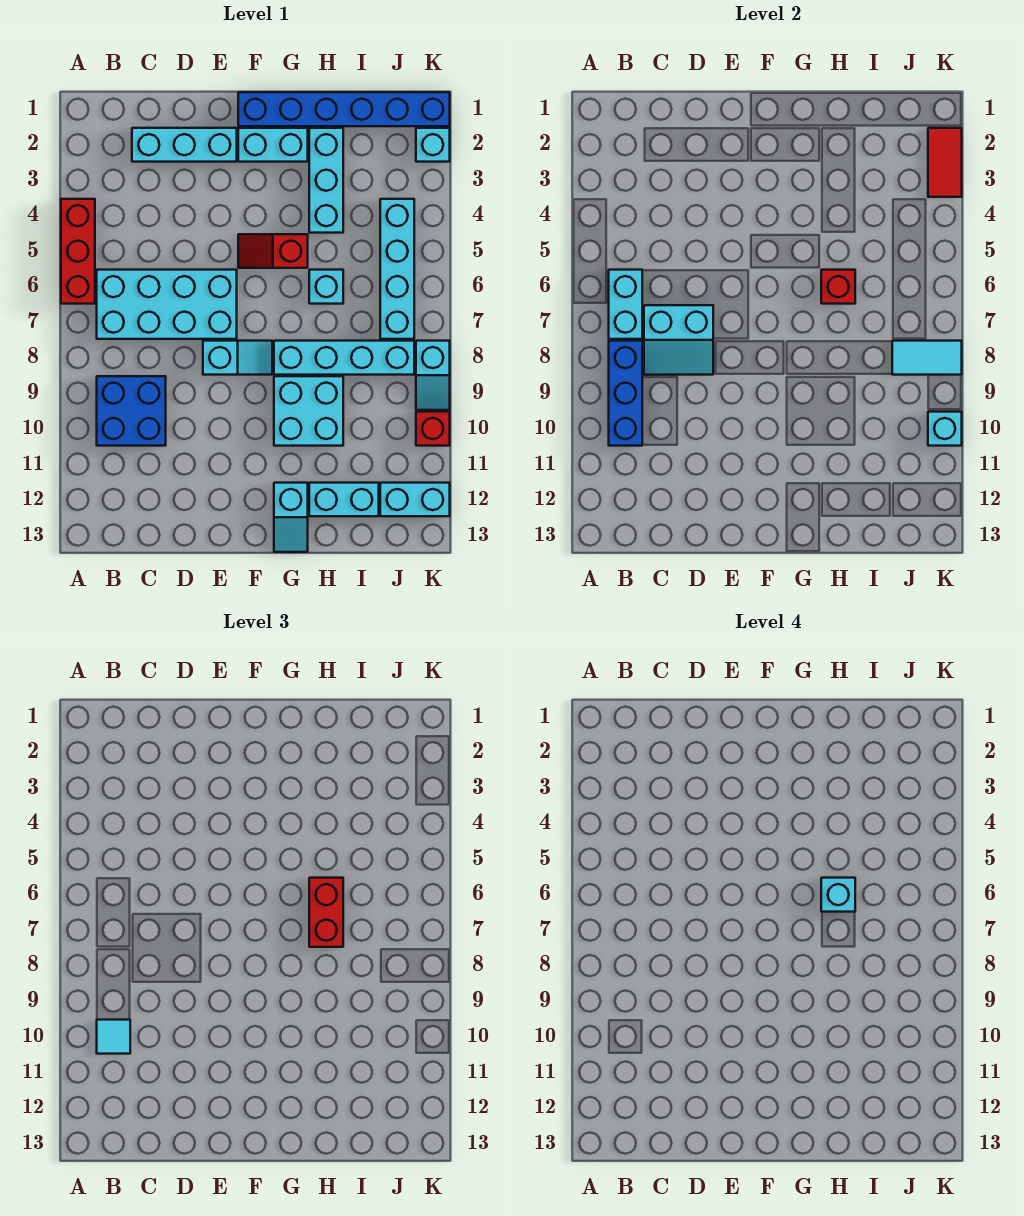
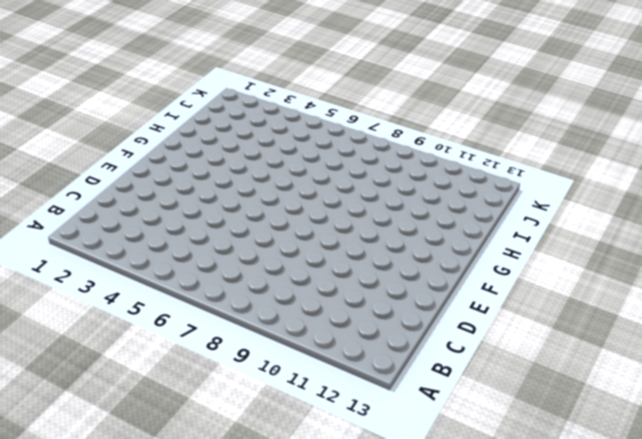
none -> red brick A4:A6 level 1
none -> cyan brick B6:E7 level 1
none -> blue brick B9:C10 level 1

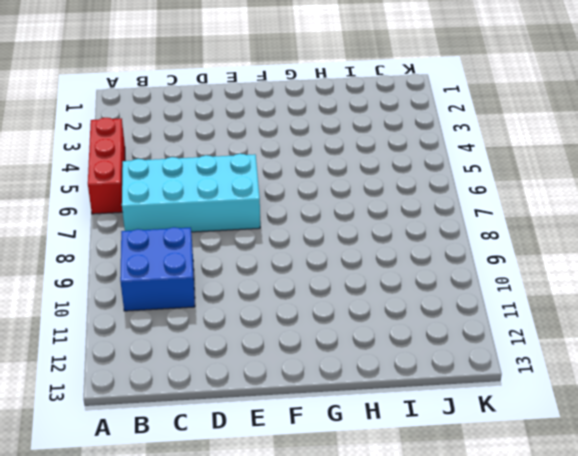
none -> cyan brick C2:E2 level 1
none -> cyan slope E8:F8 level 1 top E
none -> blue brick F1:K1 level 1

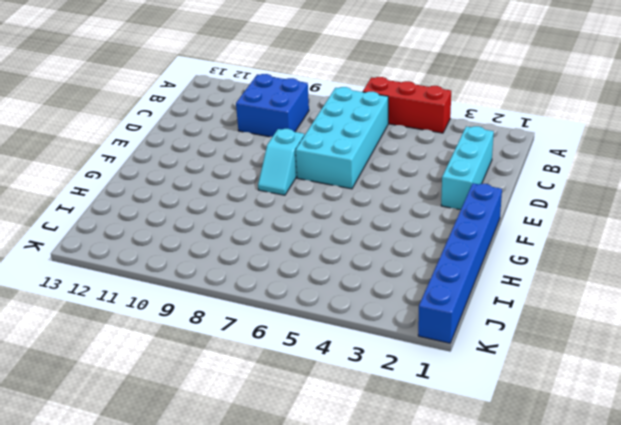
none -> cyan brick F2:G2 level 1
none -> red slope F5:G5 level 1 top G
none -> cyan brick G8:J8 level 1

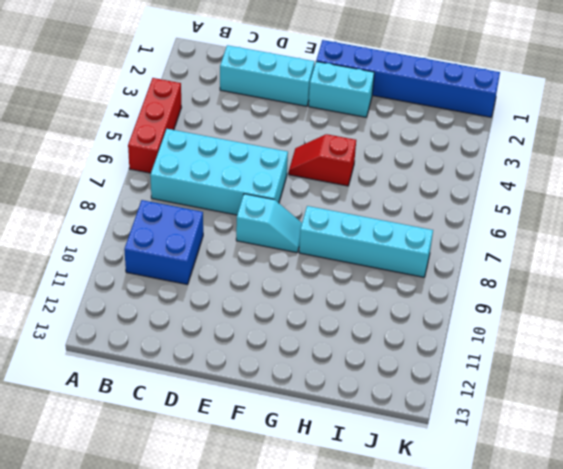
none -> cyan brick G9:H10 level 1
none -> cyan slope G12:G13 level 1 top 12
none -> cyan brick H2:H4 level 1

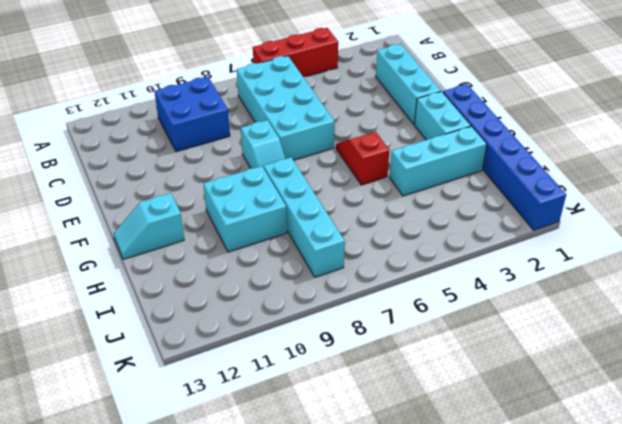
none -> cyan brick H6 level 1
none -> cyan brick H12:I12 level 1
none -> cyan brick J4:J7 level 1

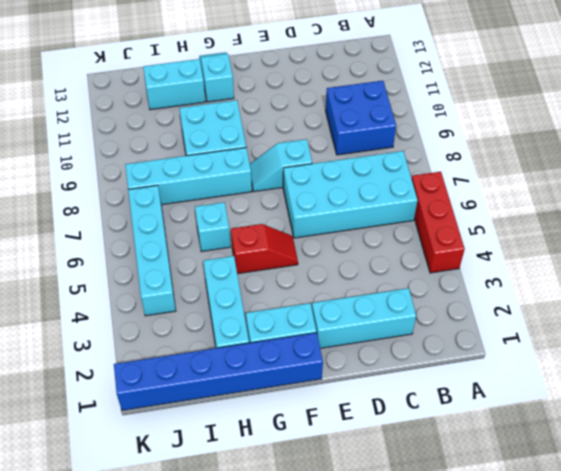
none -> cyan brick J12:K12 level 1
none -> cyan brick K2 level 1
none -> cyan slope K8:K9 level 1 top 8

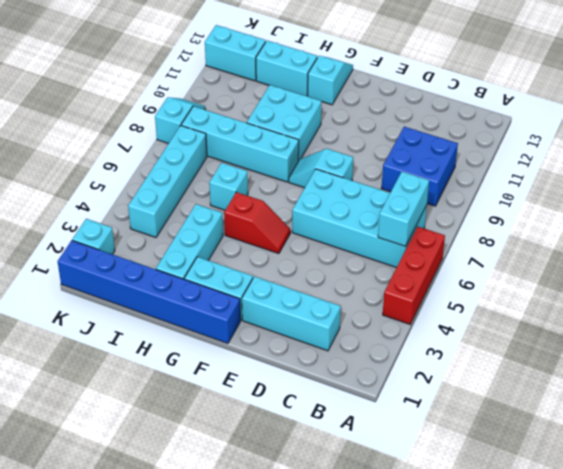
none -> red brick K10 level 1
none -> blue brick B8:B10 level 2
none -> cyan slope C7:D8 level 2 top 7

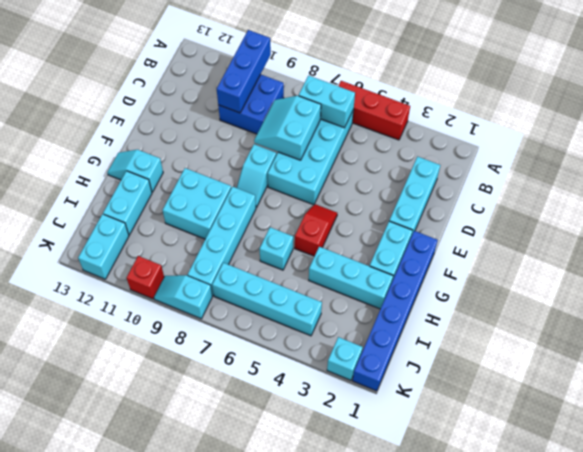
blue brick A10:C10 level 2 -> blue brick B8:B10 level 2
none -> red brick H6 level 2
none -> cyan tile J8:K8 level 2
none -> red tile K2:K3 level 2

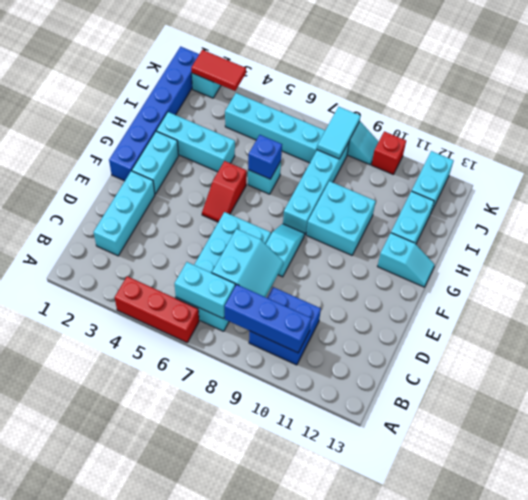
blue brick H6 level 2 -> red brick H6 level 2
none -> cyan brick K10 level 2
none -> cyan tile B10 level 3
none -> red brick H6:H7 level 3

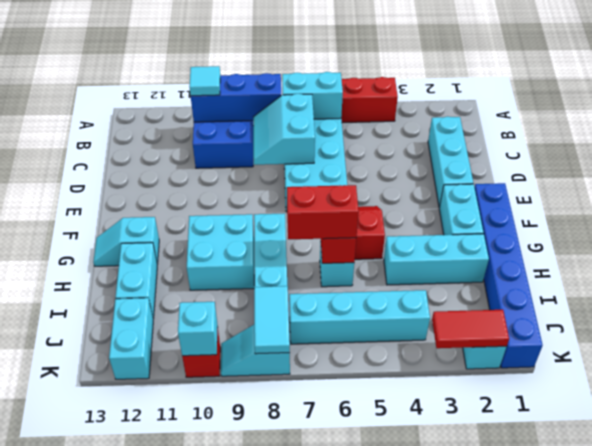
none -> cyan slope E8:F8 level 1 top E
none -> cyan brick H6 level 4

